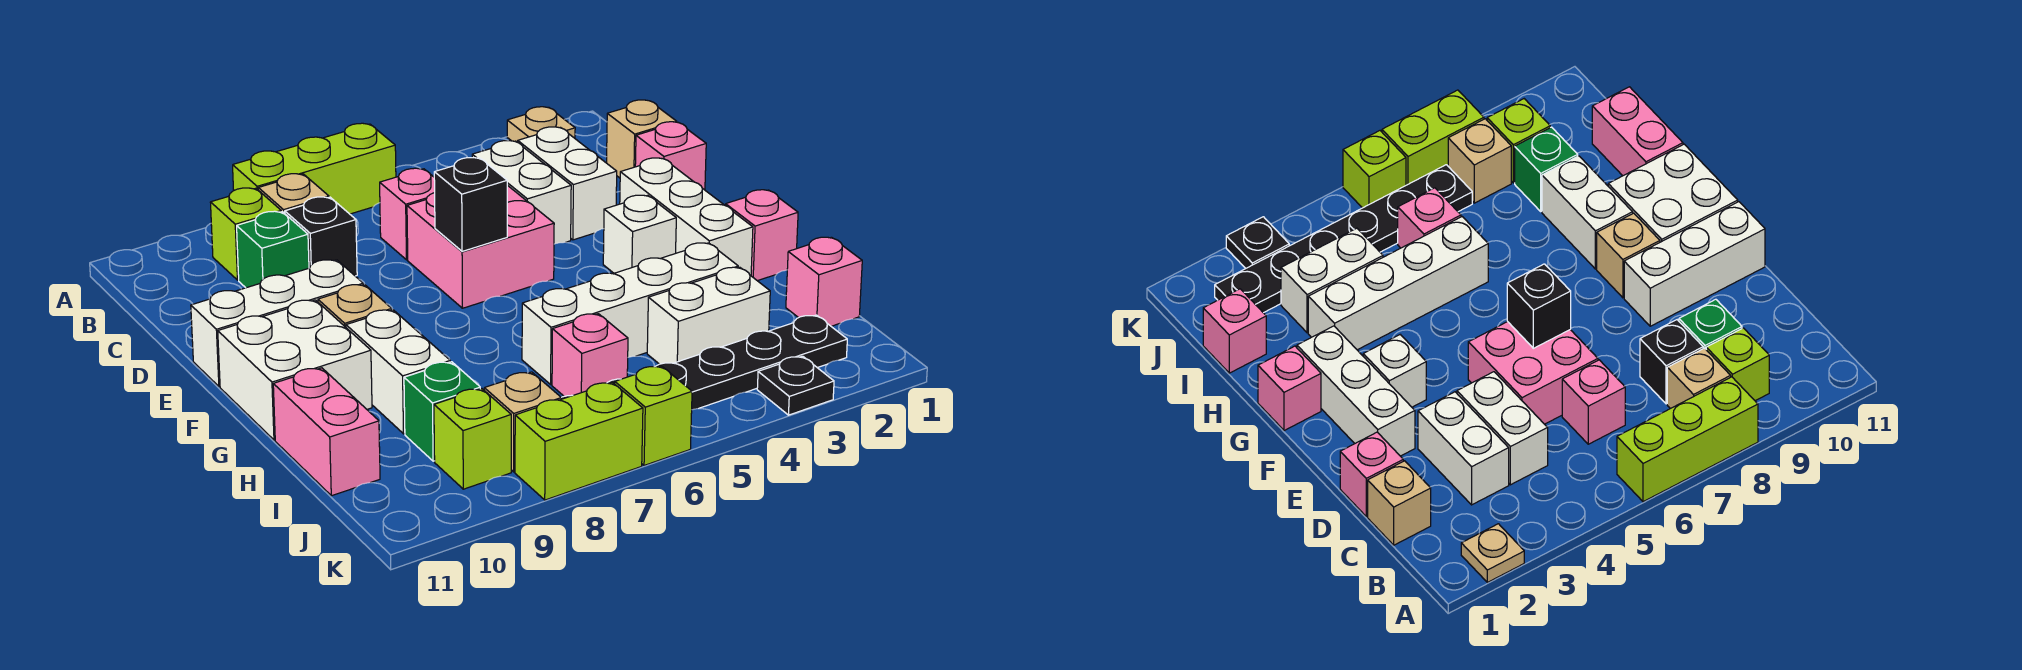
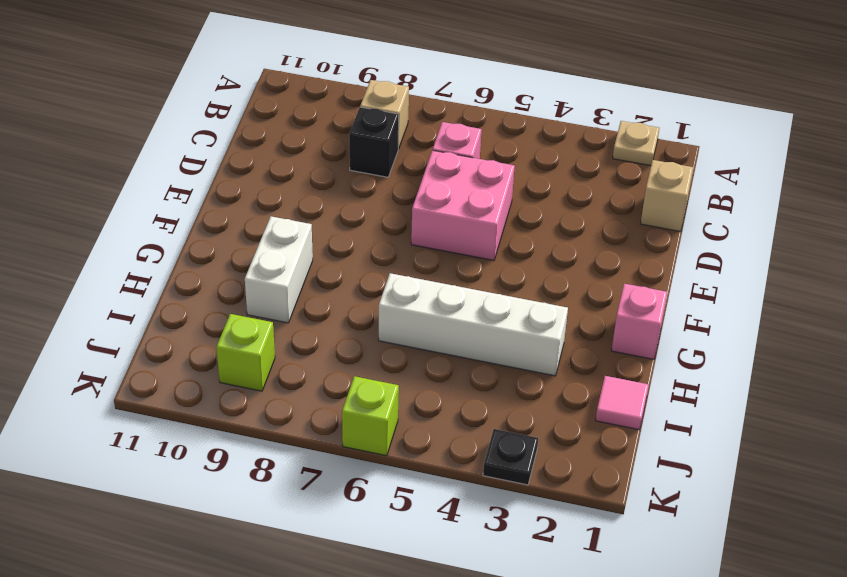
pink tile I1 level 1 -> pink brick I1 level 1
none -> lime brick A6:A8 level 1
none -> lime brick B9 level 1
none -> white brick C3:D3 level 1
none -> white brick C4:D4 level 1

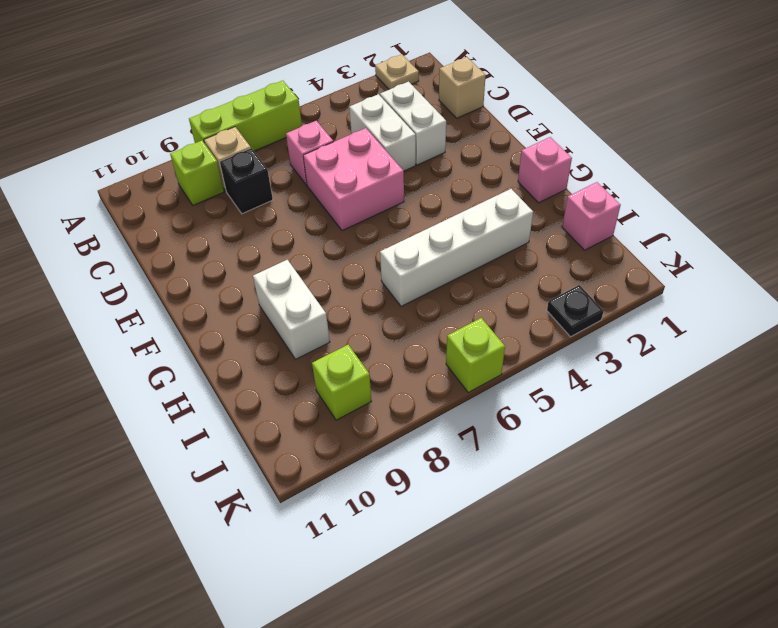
none -> green brick C9 level 1
none -> pink brick D1 level 1
none -> white brick E2:G2 level 1
none -> white brick E9:E11 level 1

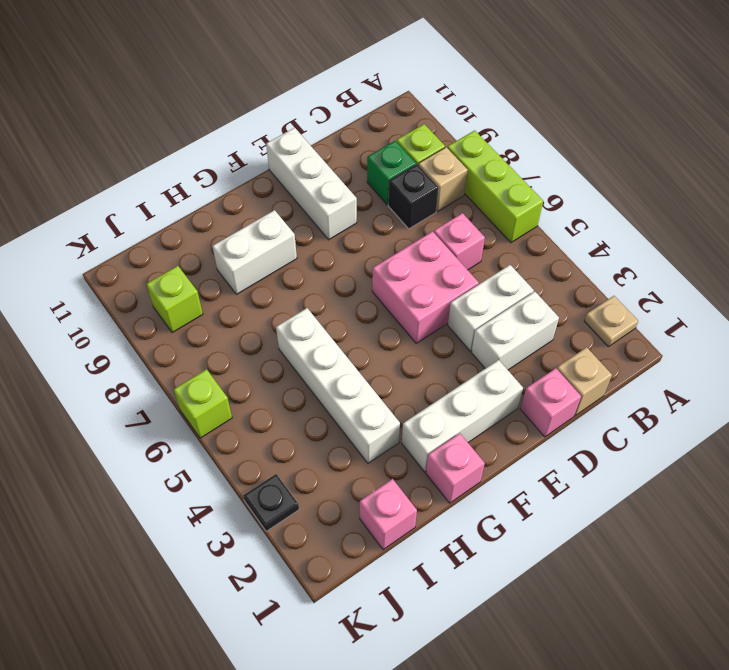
none -> white brick F3 level 1
none -> tan brick F9 level 1
none -> white brick F10:G11 level 1
none -> pink brick H11:I11 level 1

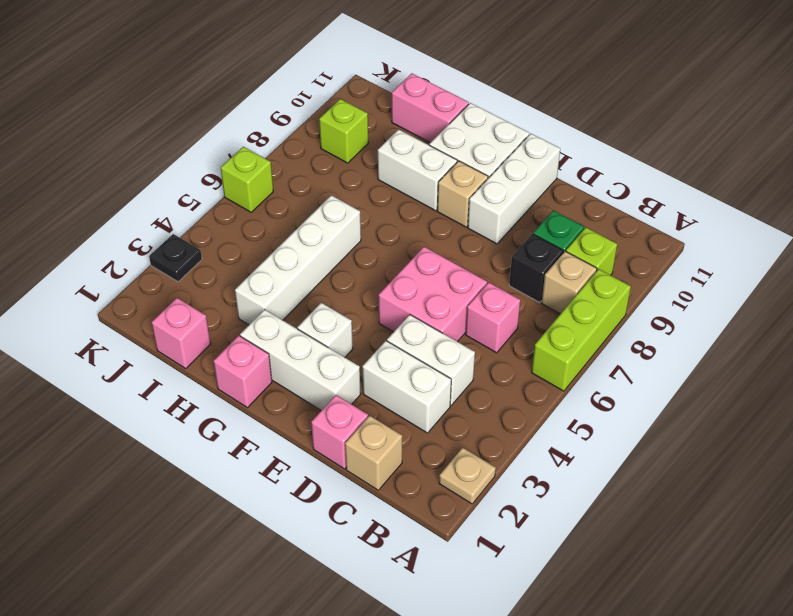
none -> white brick I3:I4 level 1
none -> pink brick I6 level 1
none -> green brick I9 level 1
none -> black plate J2:J7 level 1

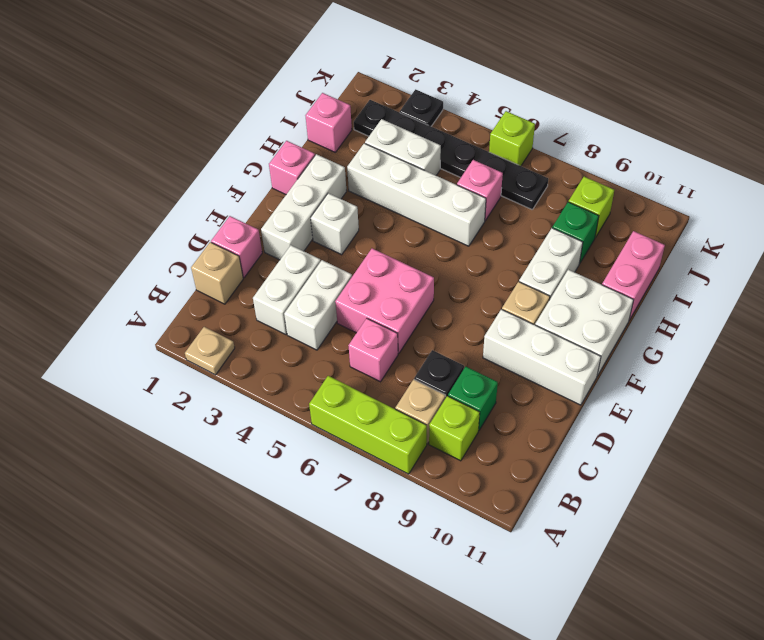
none -> tan brick J8 level 1
none -> lime brick K7:K8 level 1
none -> black brick E6 level 2

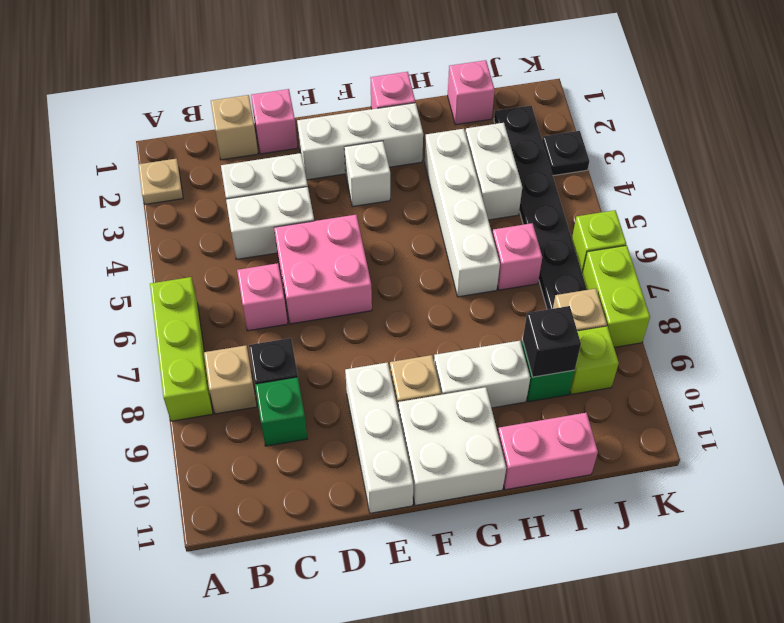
black brick I9 level 2 -> black brick E6 level 2
none -> lime brick B9 level 1

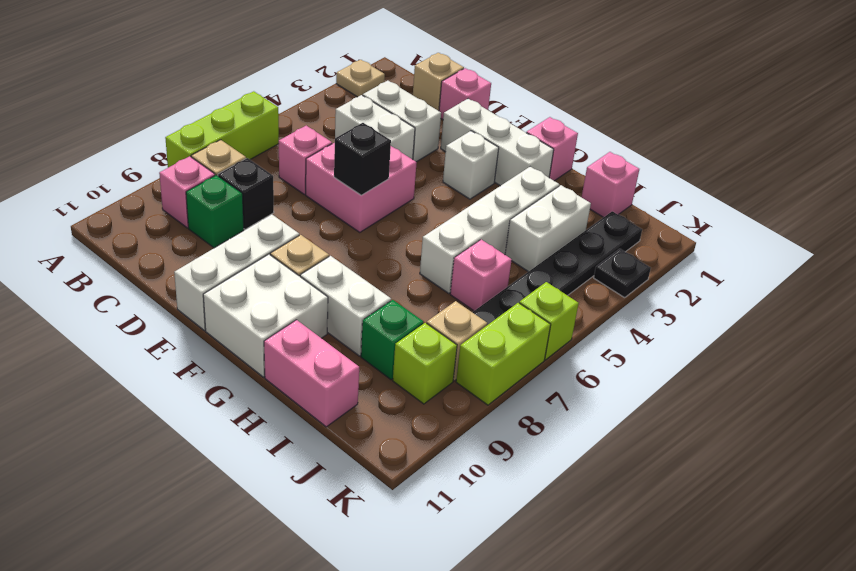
pink brick B9 level 1 -> lime brick B9 level 1

